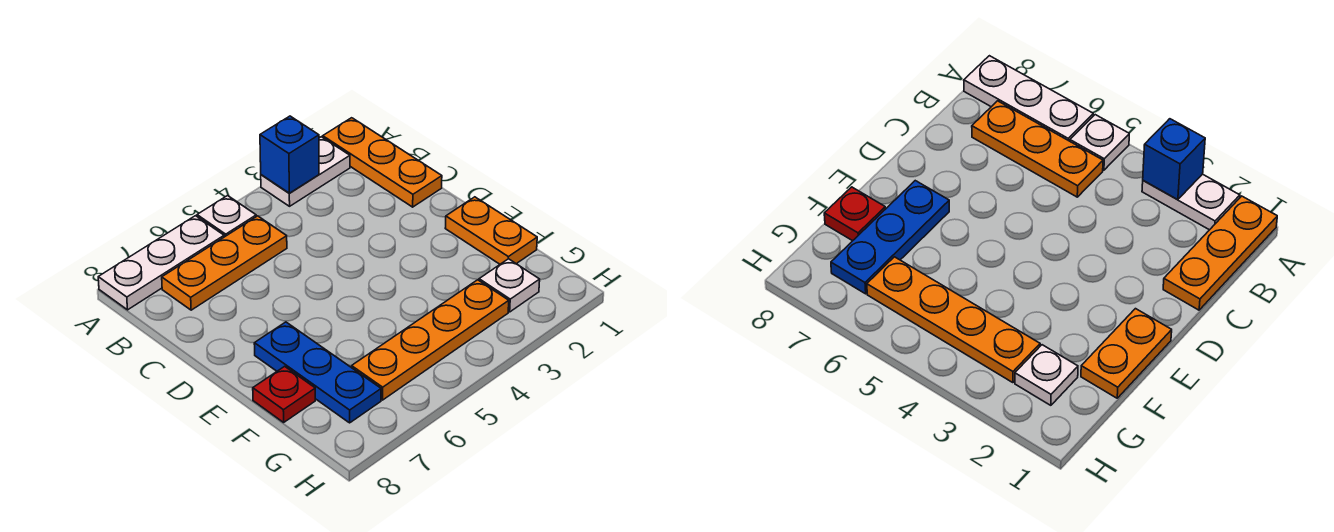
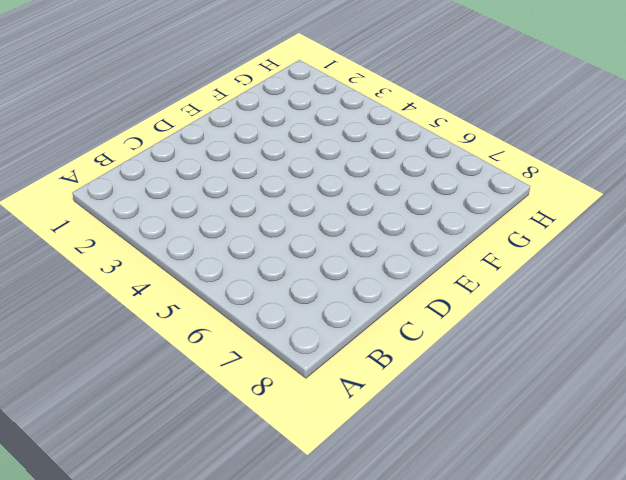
none -> orange plate A1:C1 level 1
none -> white plate A2:A3 level 1

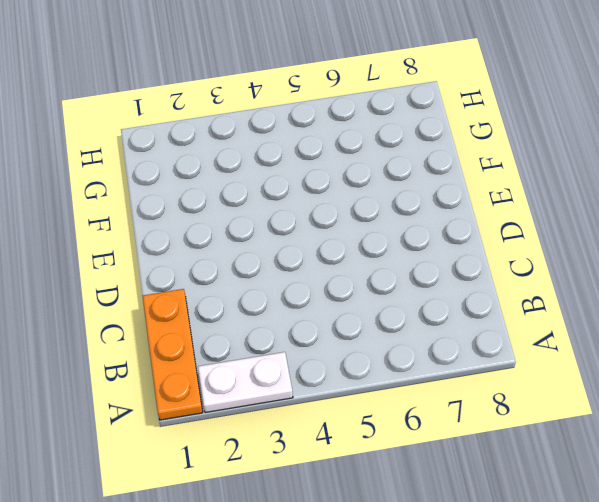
none -> white plate A5 level 1
none -> white plate A6:A8 level 1

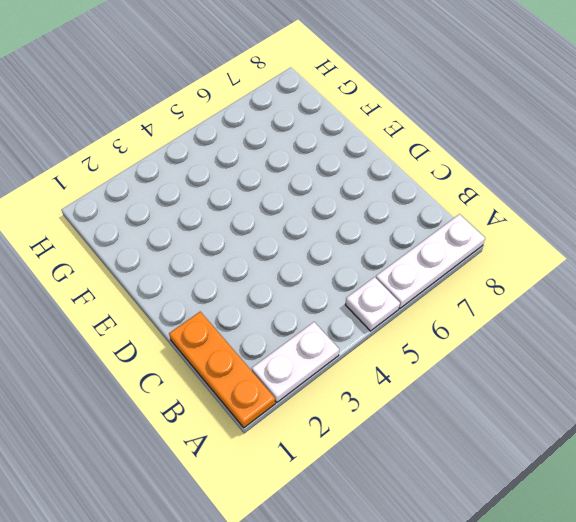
none -> orange plate B5:B7 level 1
none -> orange plate E1:F1 level 1

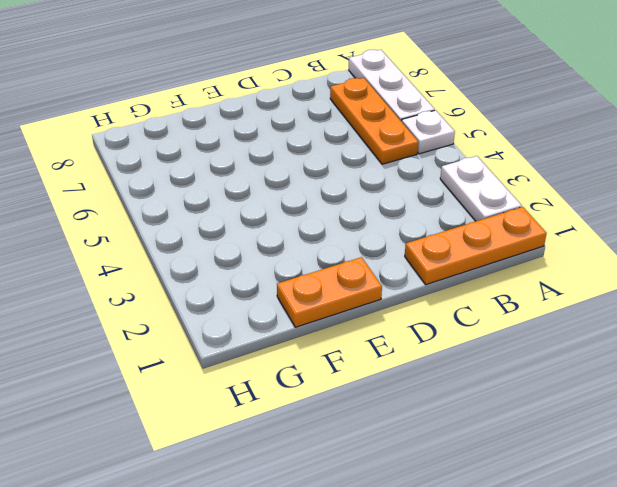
none -> blue plate E7:G7 level 1
none -> red plate F8 level 1

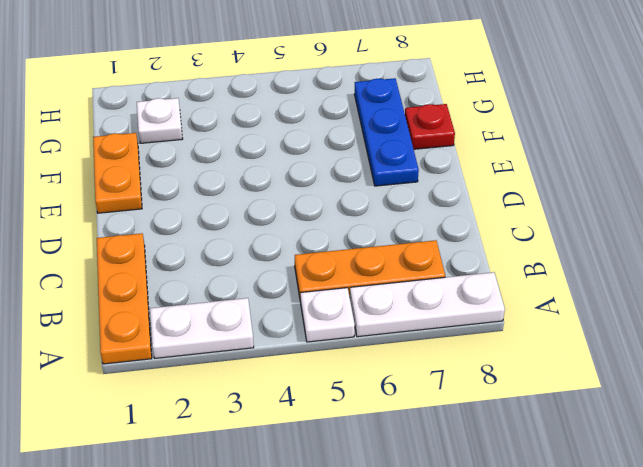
none -> orange plate G3:G6 level 1
none -> blue brick A3 level 2

